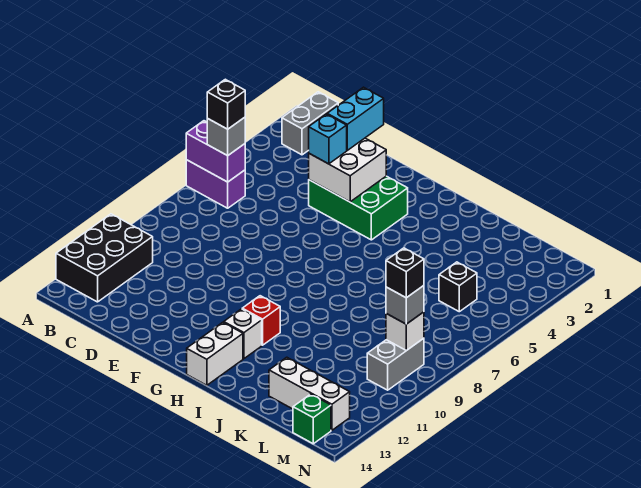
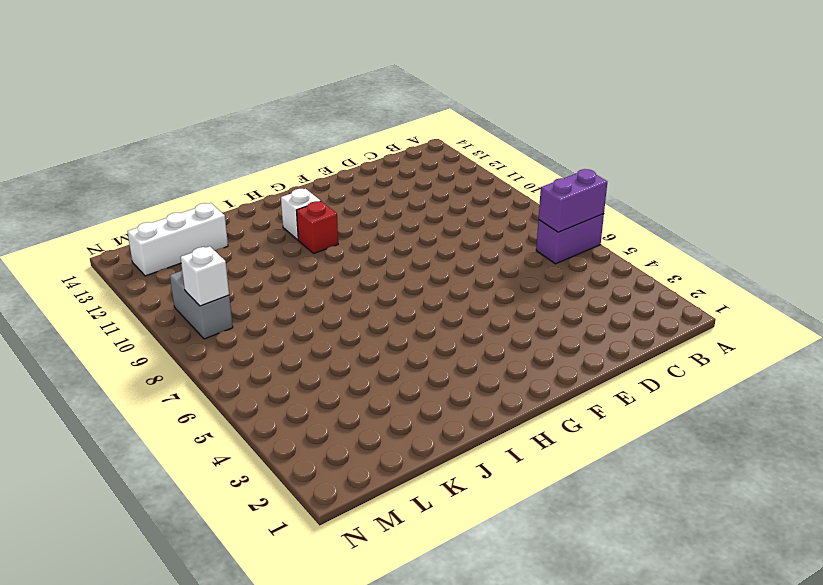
none -> black brick A11:B13 level 1
none -> grey brick B1:B2 level 1
none -> green brick E3:G4 level 1

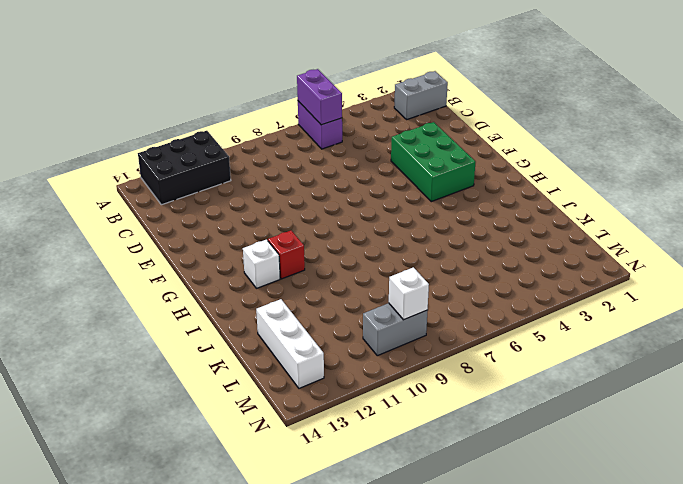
none -> white brick H13:H14 level 1
none -> black brick L5 level 1
none -> green brick M14 level 1

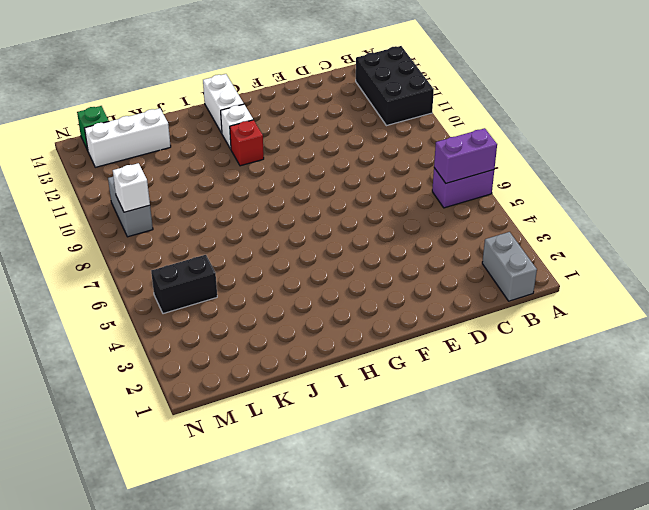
black brick L5:M5 level 1 -> black brick L5 level 1
none -> green brick E3:G4 level 1
none -> white brick E3:F4 level 2
none -> grey brick B6 level 3

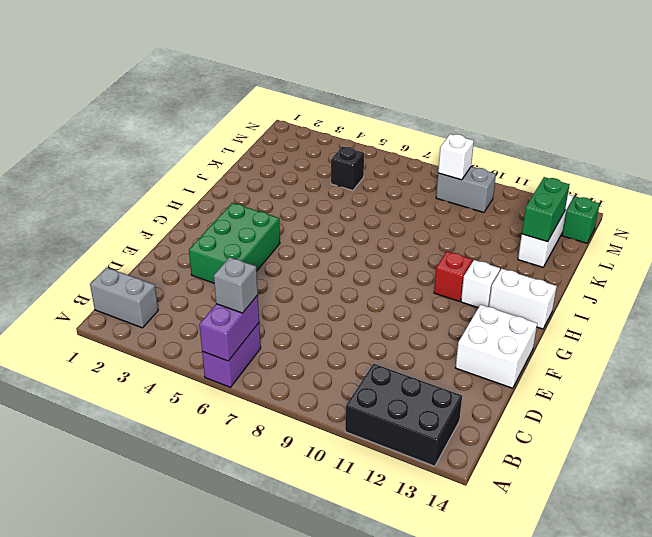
white brick E13:F14 level 1 -> white brick E3:F4 level 2
green brick K13:L13 level 2 -> none
none -> cyan brick E2:E3 level 3
none -> cyan brick E4 level 3
none -> grey brick M9 level 3

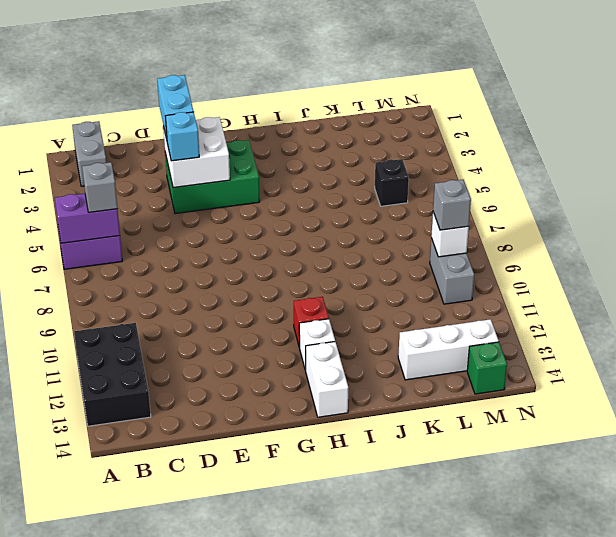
none -> black brick B6 level 4
none -> black brick M9 level 4

